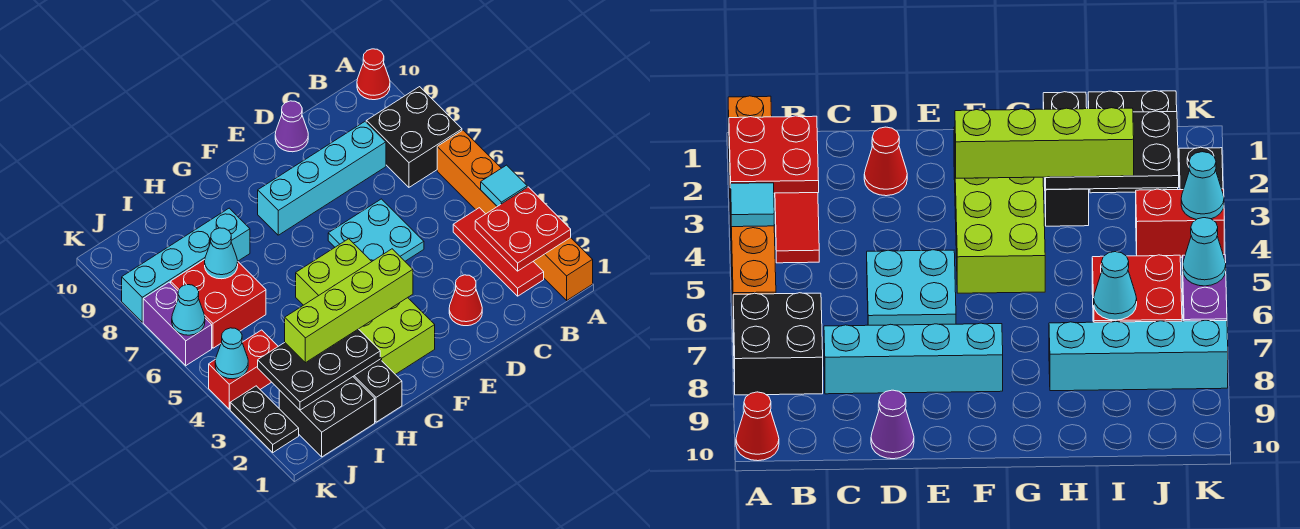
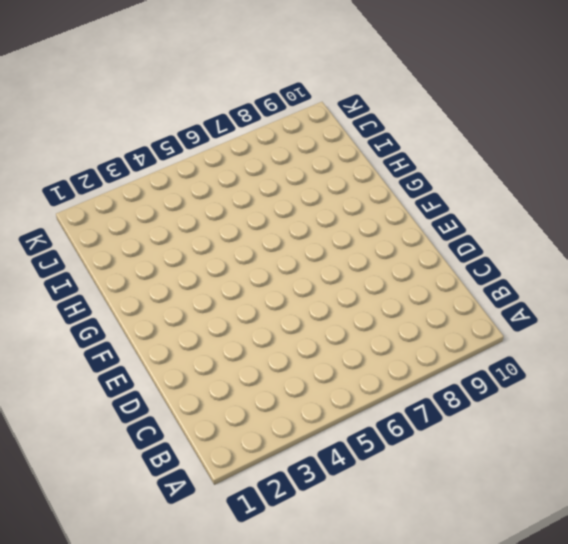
none -> orange brick A1:A6 level 1
none -> black brick A7:B8 level 1
none -> red cone A10 level 1

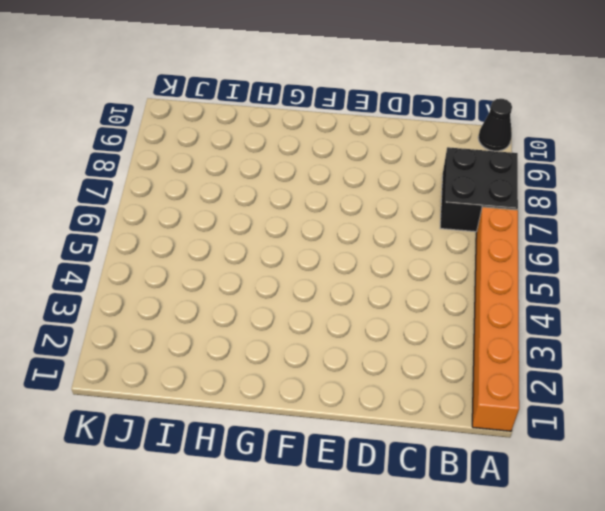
black cone A10 level 1 -> red cone A10 level 1
none -> red tile B2:B4 level 1
none -> cyan brick C8:F8 level 1
none -> red cone D2 level 1

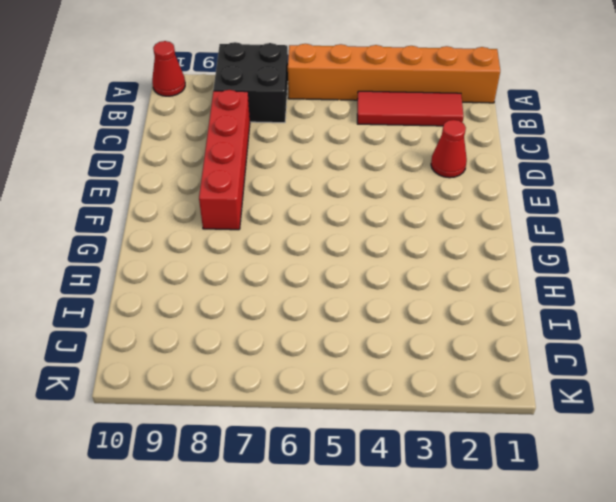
red brick C8:F8 level 1 -> cyan brick C8:F8 level 1
none -> cyan plate D5:E6 level 1
none -> purple cone D10 level 1
none -> lime brick F2:G5 level 1

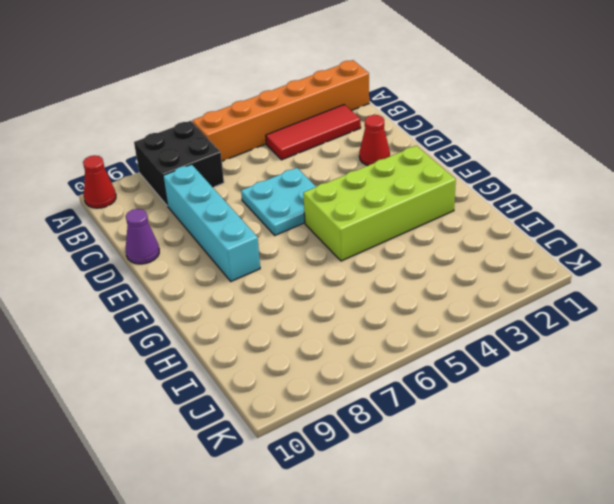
none -> black brick H1:H3 level 1
none -> cyan brick H8:K8 level 1
none -> black brick I1:J2 level 1

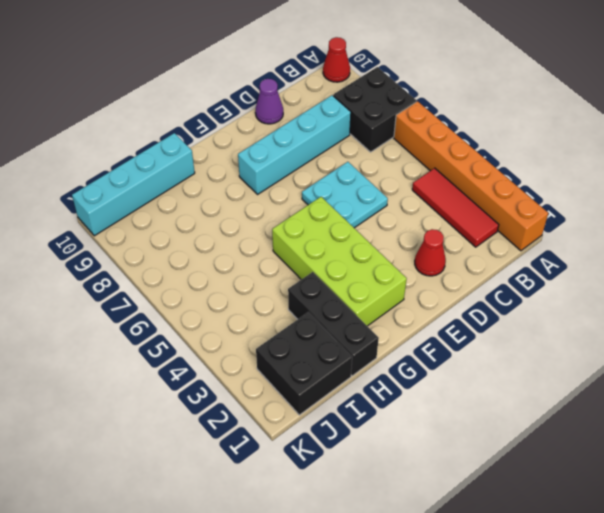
cyan brick H10:K10 level 1 -> cyan brick H8:K8 level 1
none -> red brick I6:J7 level 1
none -> red brick J4:K4 level 1
none -> black plate K2:K3 level 1

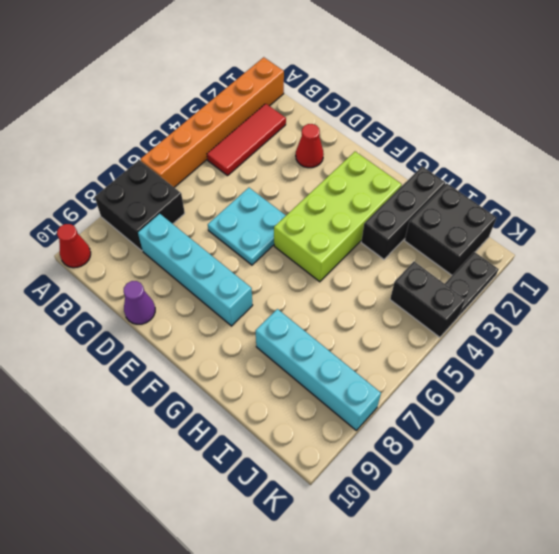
black brick J4:K4 level 1 -> red brick J4:K4 level 1
none -> red brick I6:J7 level 1
none -> purple brick K6:K7 level 1
none -> red plate A2:B3 level 2

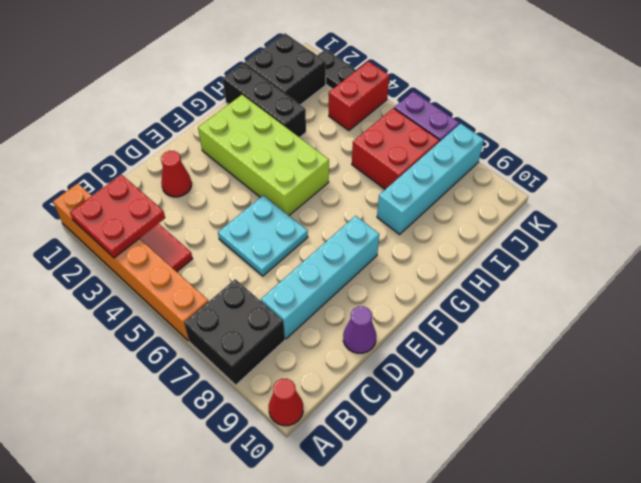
none -> cyan tile A4 level 2
none -> black plate H2:J3 level 2
none -> cyan cone I7 level 2

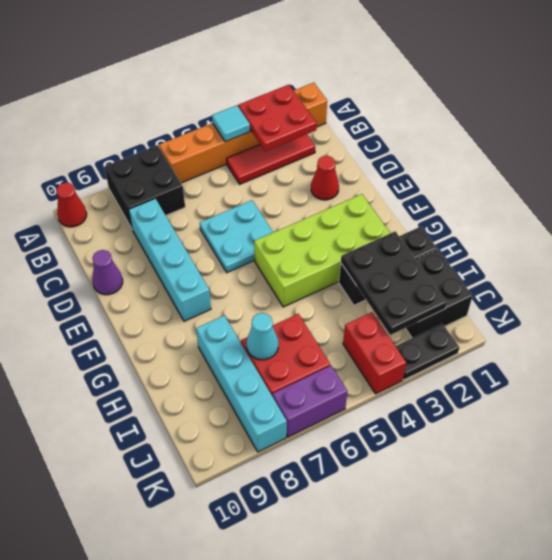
none -> cyan cone K4 level 2
none -> cyan cone K6 level 2
none -> lime brick F3:I3 level 3

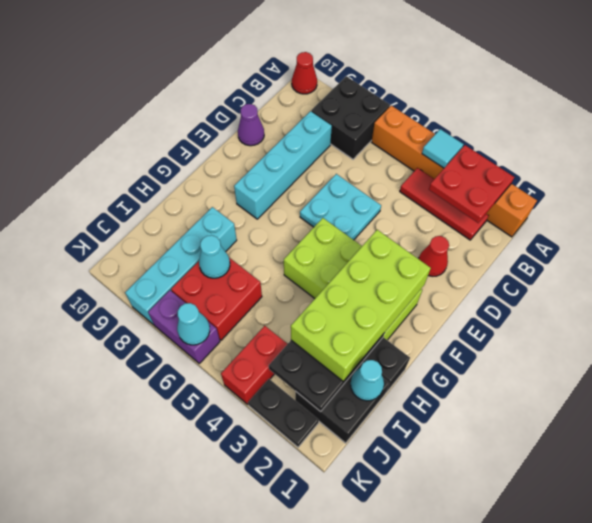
lime brick F2:I3 level 3 -> lime brick F3:I3 level 3
cyan cone I1 level 2 -> cyan cone K4 level 2

